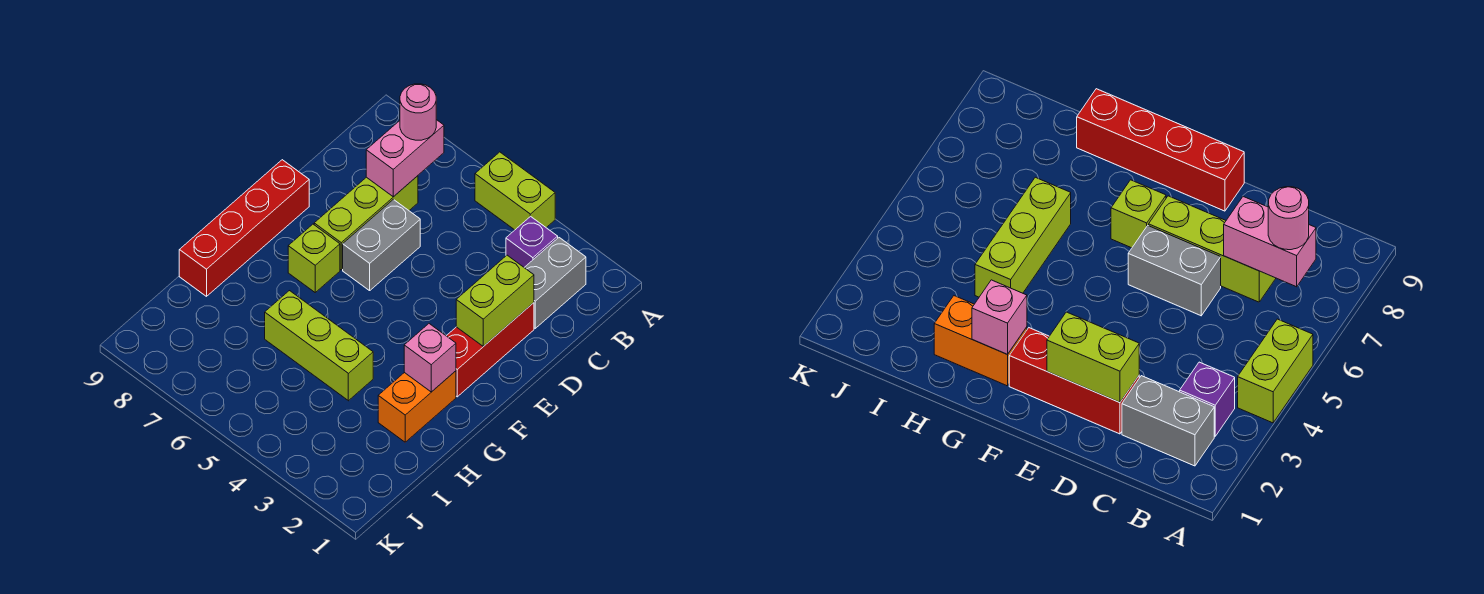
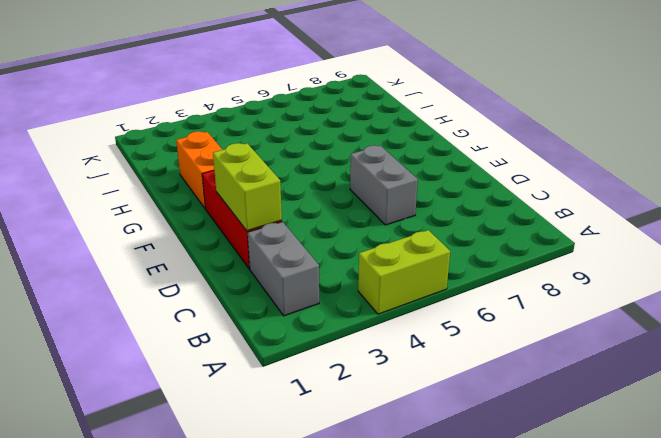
none -> purple brick B3 level 1
none -> lime brick C7:E7 level 1
none -> red brick E9:H9 level 1

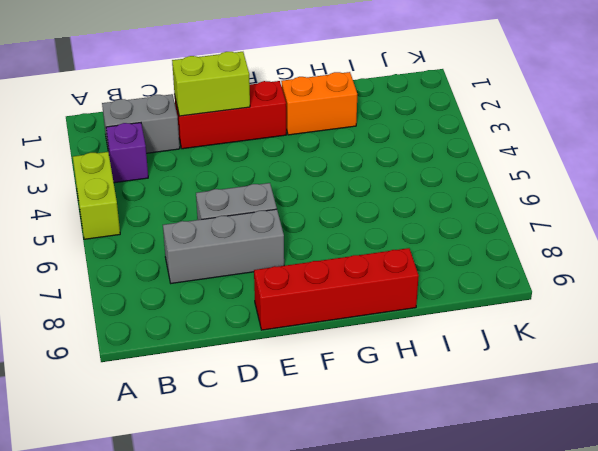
grey brick C7:E7 level 1 -> lime brick C7:E7 level 1
none -> lime brick F7 level 1
none -> lime brick H4:H6 level 1
none -> pink brick B7:C7 level 2

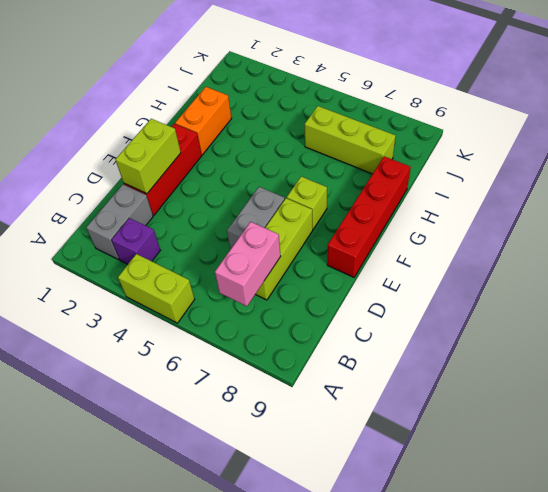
lime brick I6:I8 level 1 -> lime brick H4:H6 level 1
none -> pink brick G2 level 2
none -> pink round brick B7 level 3

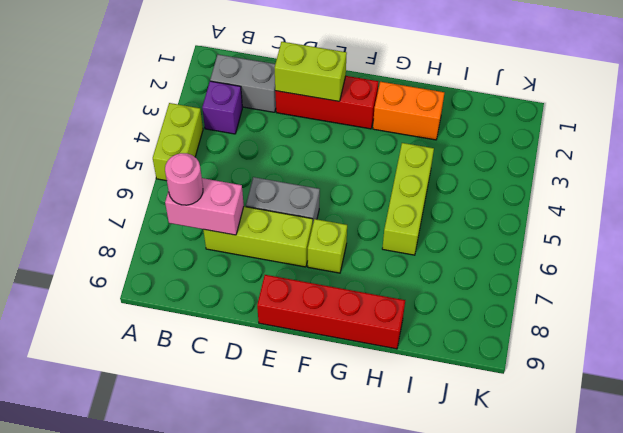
none -> pink brick G2 level 2

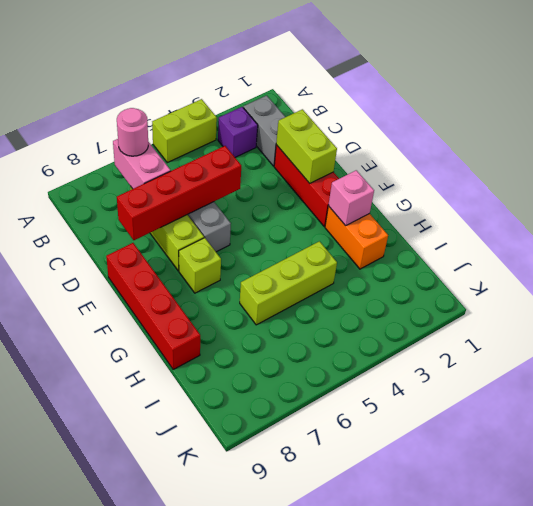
red brick D5:D8 level 2 -> none

